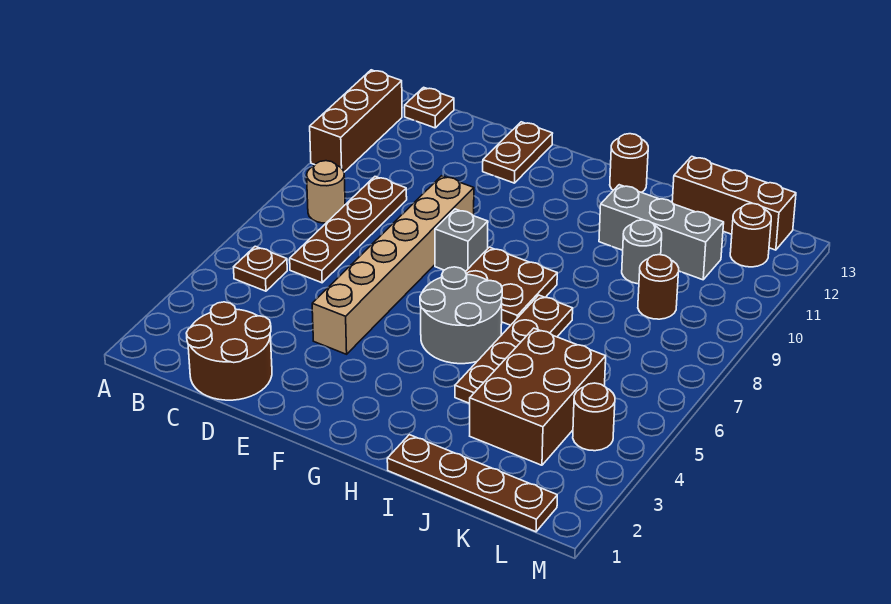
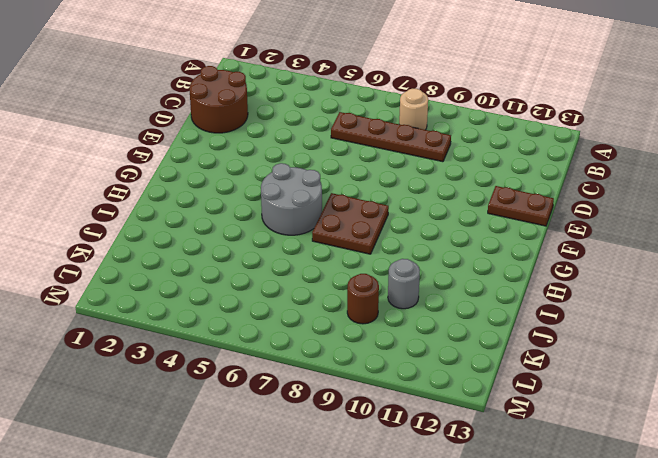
none -> brown brick A10:A12 level 1
none -> brown plate B5 level 1
none -> brown plate B13 level 1

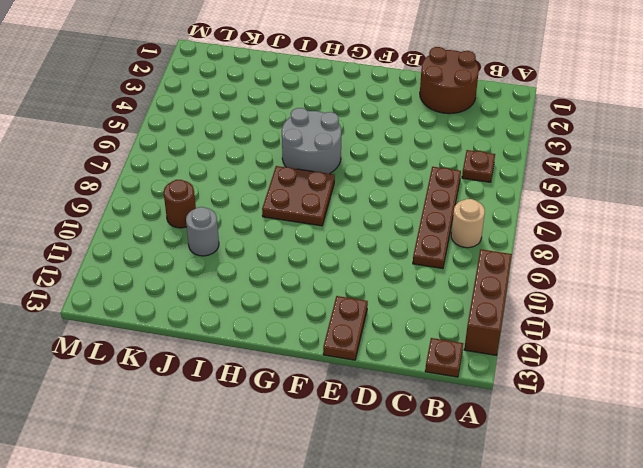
none -> tan brick E4:E9 level 1
none -> grey brick F8 level 1
none -> brown round brick H13 level 1

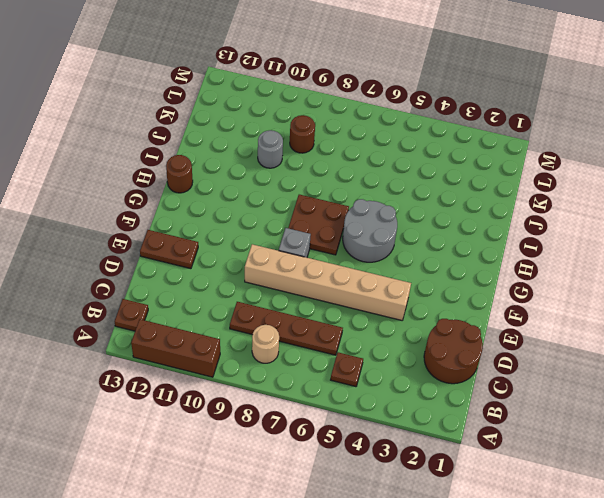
none -> brown plate I1:L1 level 1
none -> brown plate I4:I7 level 1
none -> grey brick I11:K11 level 1

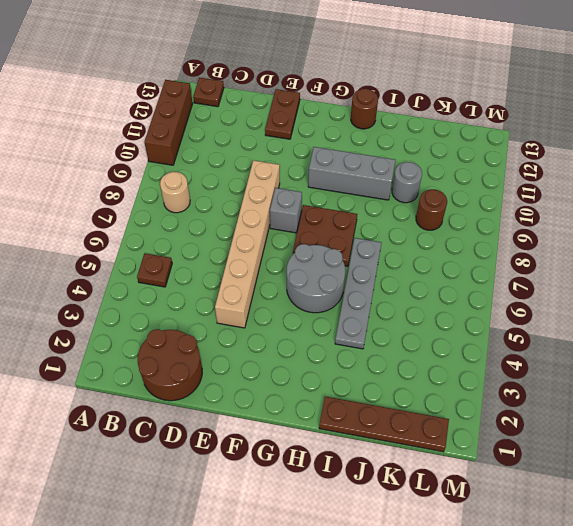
grey brick G10:I10 level 1 -> grey brick I11:K11 level 1
grey plate I4:I7 level 1 -> brown plate I4:I7 level 1
none -> brown plate C6:C9 level 1
none -> brown brick J3:K5 level 1
none -> brown brick J13:L13 level 1

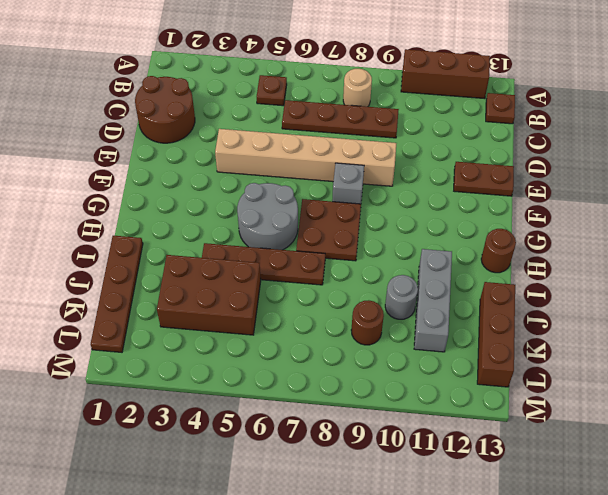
none -> brown round brick L4 level 1
none -> brown round brick L12 level 1

